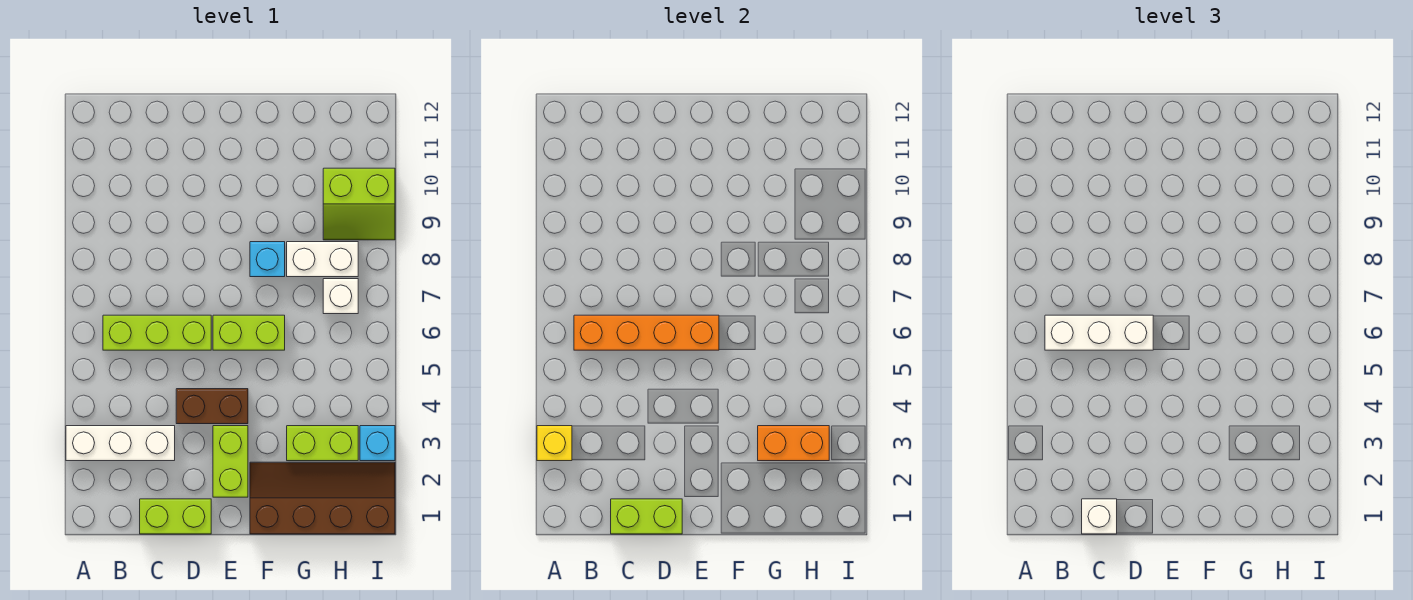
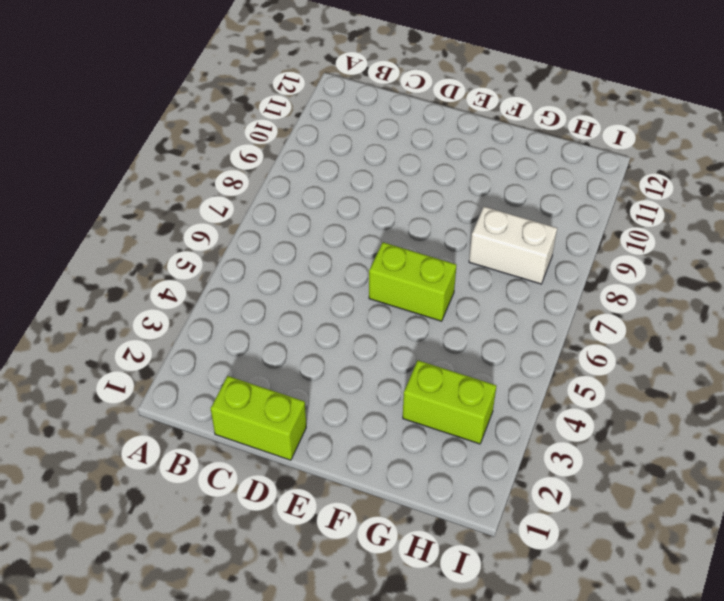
none -> white brick A3:C3 level 1
none -> lime brick B6:D6 level 1
none -> brown brick D4:E4 level 1

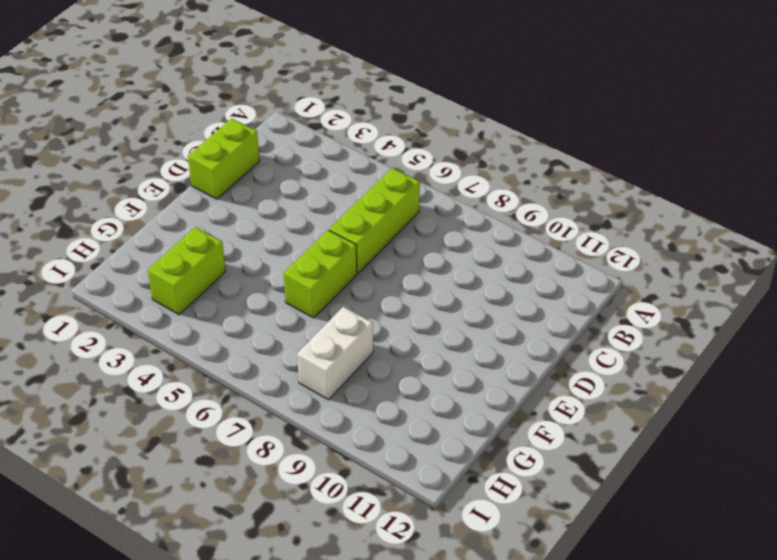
none -> white brick A3:C3 level 1
none -> brown brick D4:E4 level 1
none -> lime brick E2:E3 level 1

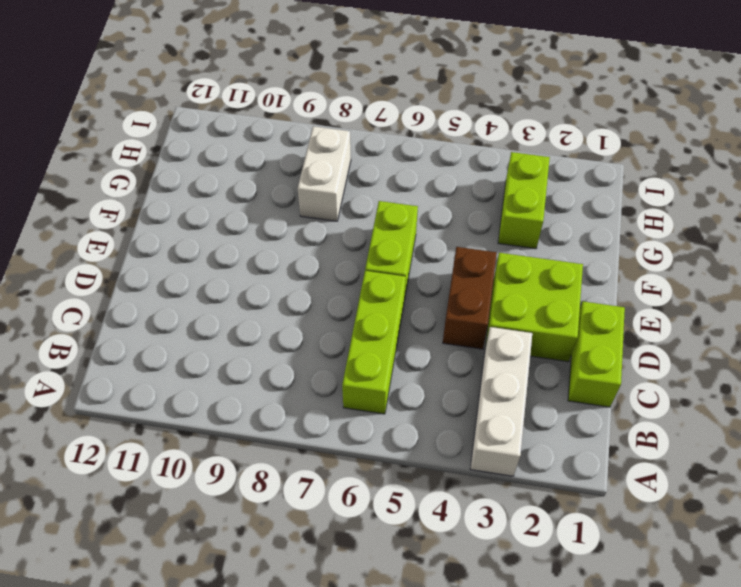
lime brick D2:E3 level 1 -> lime brick E2:E3 level 1
none -> brown slope F1:I2 level 1 top 1
none -> cyan brick F8 level 1
none -> white brick H7 level 1

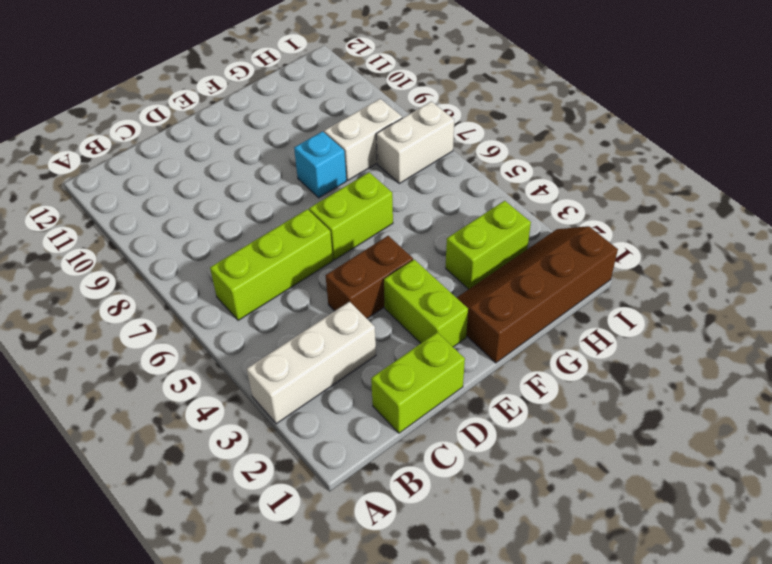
white brick H7:I7 level 1 -> white brick H7 level 1
none -> lime slope H9:I10 level 1 top 10
none -> cyan brick I3 level 1
none -> yellow brick A3 level 2

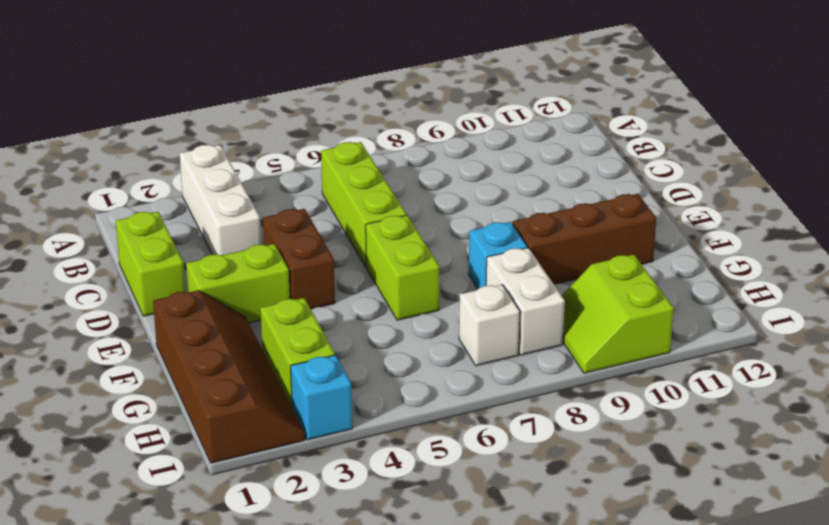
brown brick F9:F11 level 1 -> none
none -> yellow brick A3 level 2
none -> orange brick B6:E6 level 2
none -> lime brick C1:D1 level 2

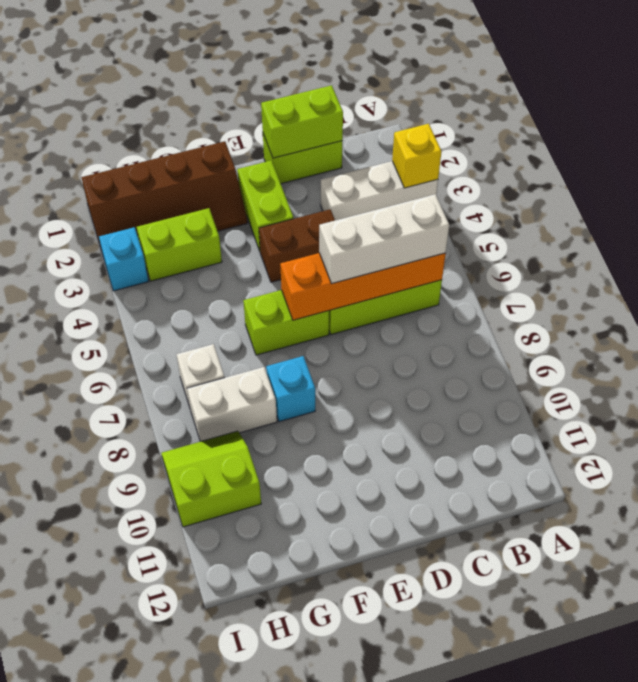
none -> orange brick G3:H3 level 2
none -> white brick C1 level 3

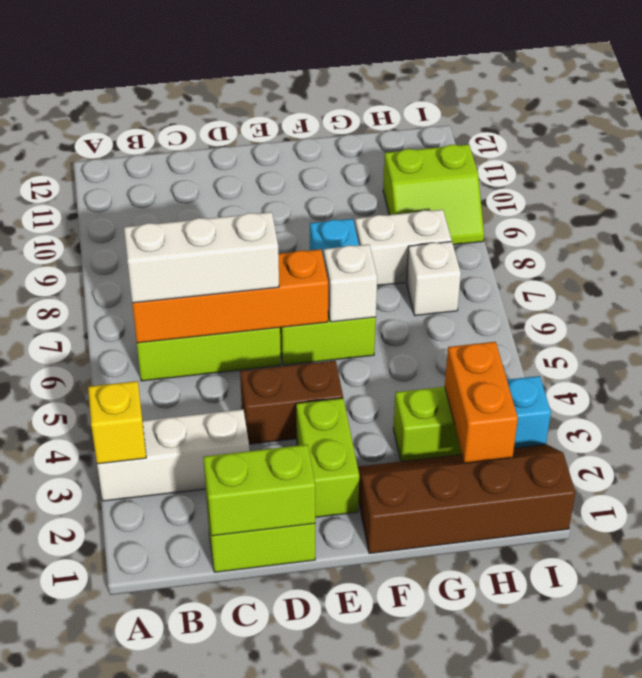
white brick F6 level 2 -> white brick C1 level 3
orange brick H2:H3 level 2 -> orange brick G3:H3 level 2

